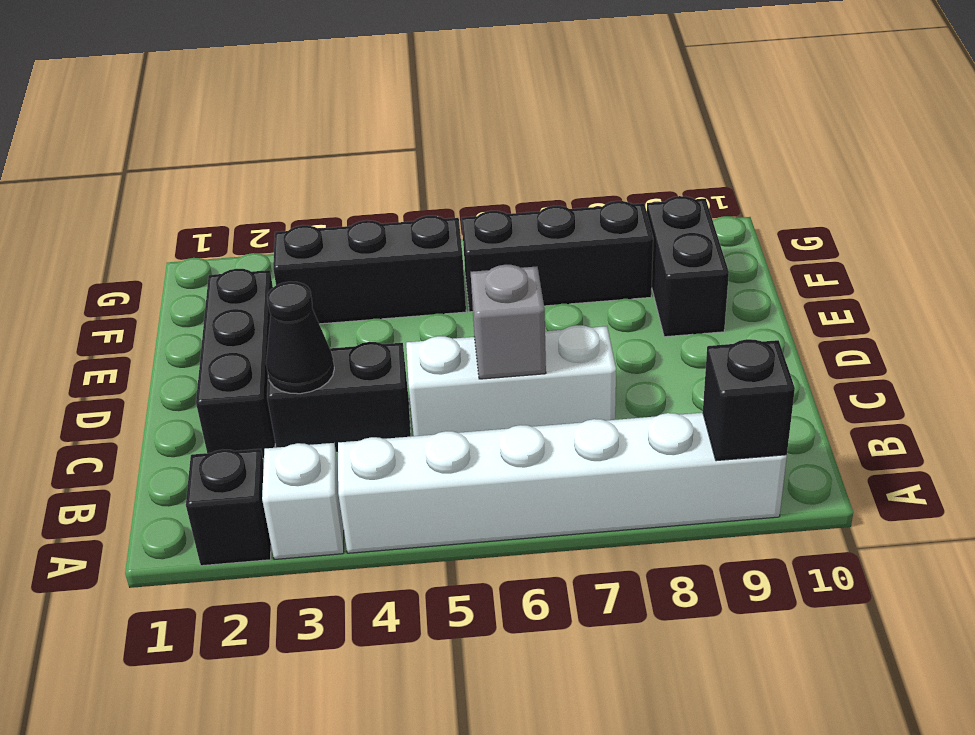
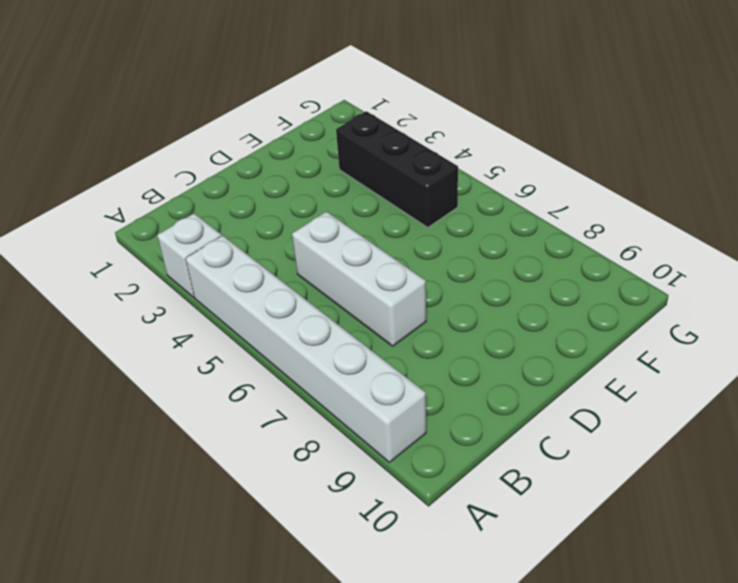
none -> black brick A2 level 1
none -> black brick C2:E2 level 1
none -> black brick C3:C4 level 1

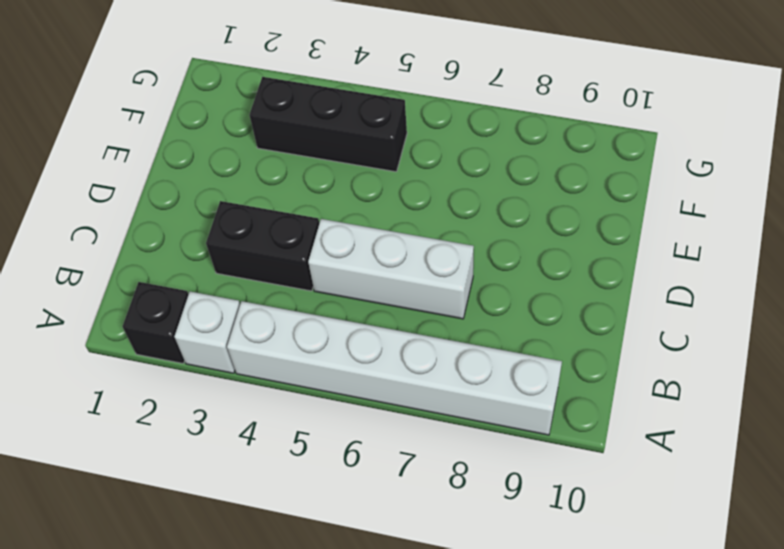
none -> black brick C2:E2 level 1
none -> black brick E9:F9 level 1
none -> black brick F6:F8 level 1

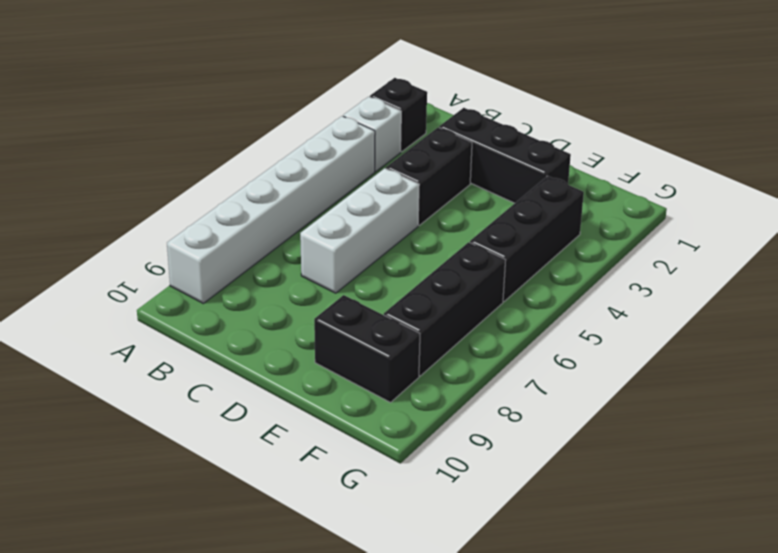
none -> black brick A9 level 2
none -> black cone C3 level 2
none -> grey brick C6 level 2

